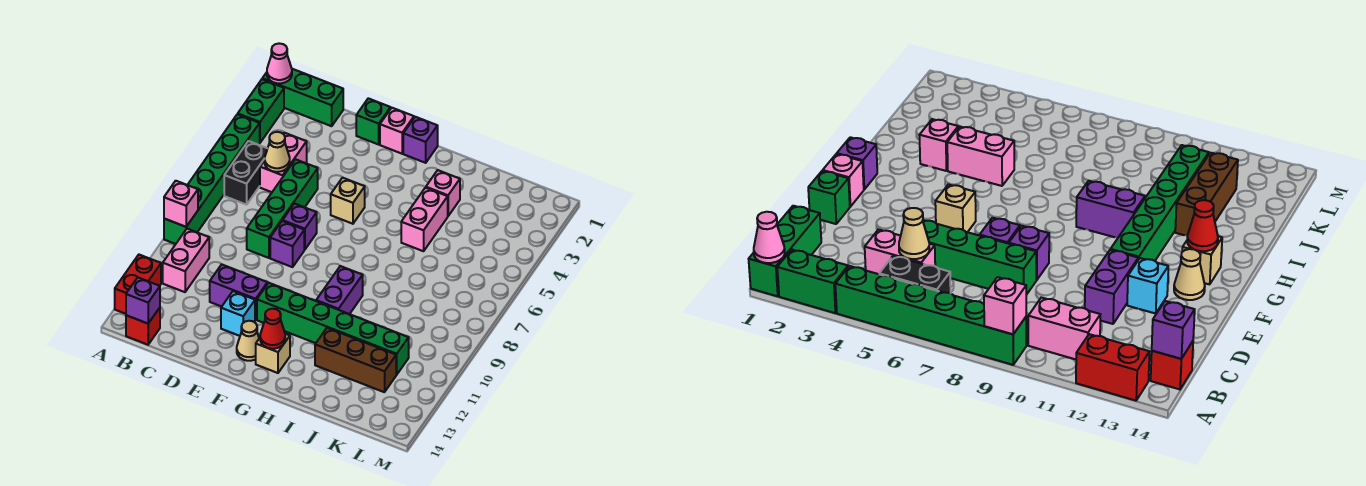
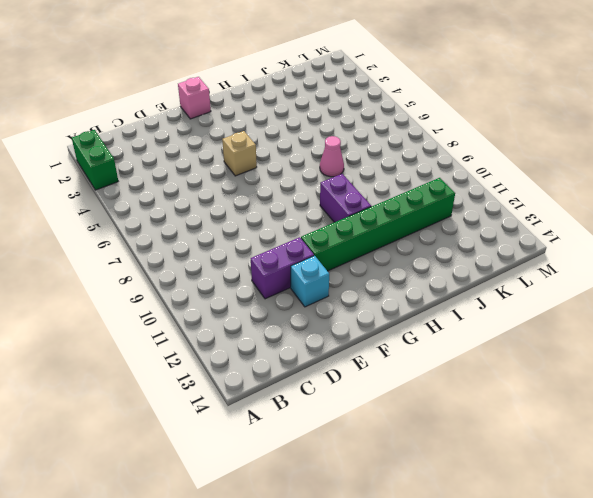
pink cone I7 level 1 -> pink cone A1 level 2
none -> green brick A1:C1 level 1
none -> green brick A4:A9 level 1
none -> red brick A12:A13 level 1

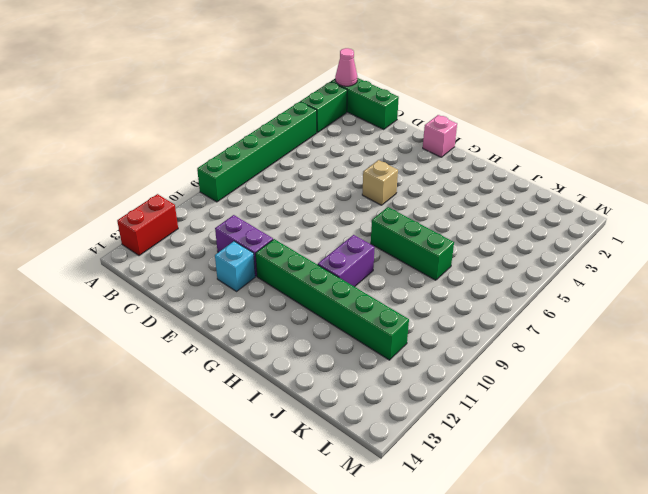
green brick H7:J7 level 1 -> none
none -> black brick B5:B6 level 1
none -> pink brick B10:B11 level 1
none -> red brick B14 level 1

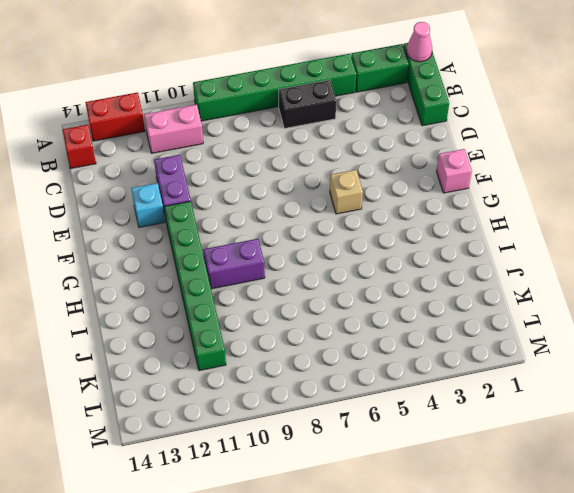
none -> pink brick C4:C5 level 1
none -> green brick D5:D8 level 1
none -> green brick E1 level 1

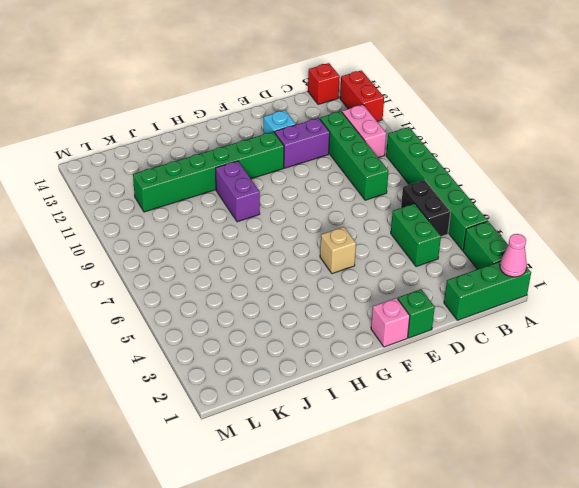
green brick C4:C5 level 1 -> pink brick C4:C5 level 1
green brick C8:C11 level 1 -> green brick D5:D8 level 1
none -> purple brick E7 level 1
none -> purple brick E8 level 1
none -> tan cone F13 level 1

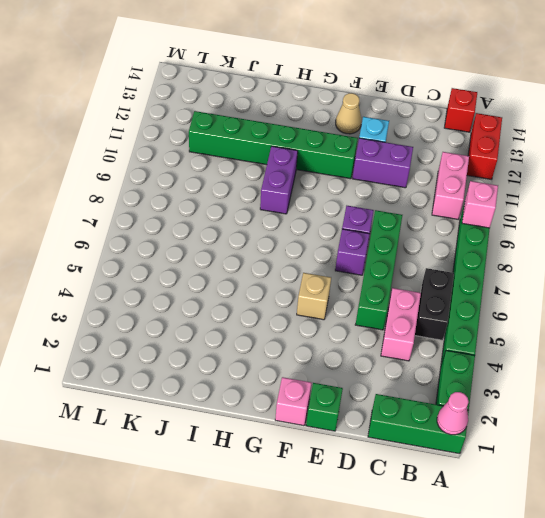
none -> purple brick G1 level 1
none -> tan brick G13 level 1
none -> pink brick I3 level 1

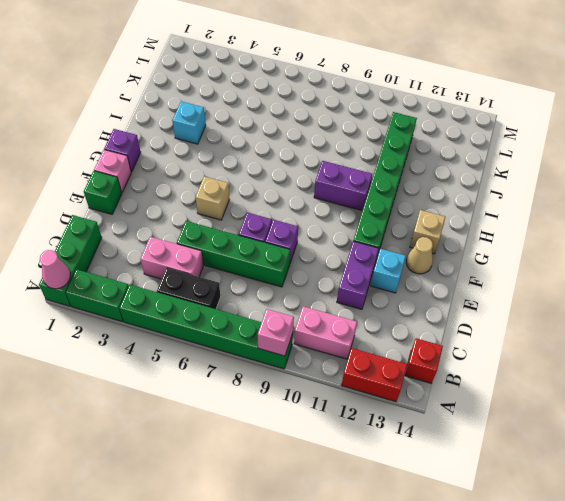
cyan brick I3 level 1 -> pink brick I3 level 1
none -> pink brick I4:I5 level 1
none -> brown brick I12:K12 level 1
none -> purple brick B14 level 2

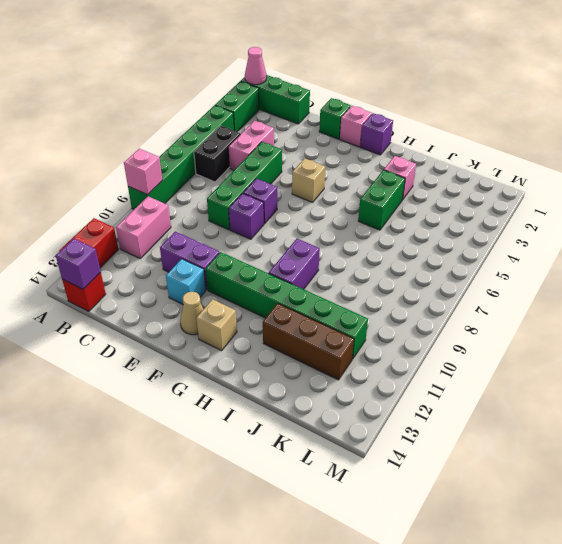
green brick I4:I5 level 1 -> pink brick I4:I5 level 1
none -> tan cone C5 level 2
none -> red cone G13 level 2

